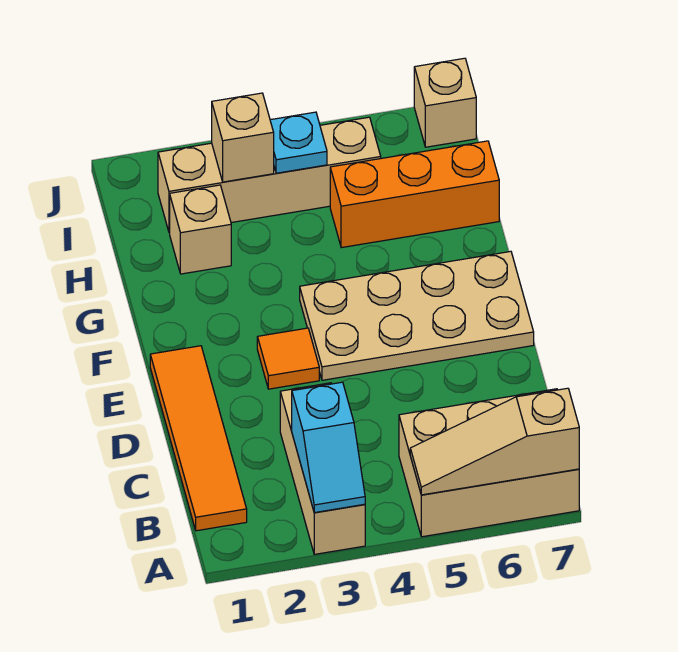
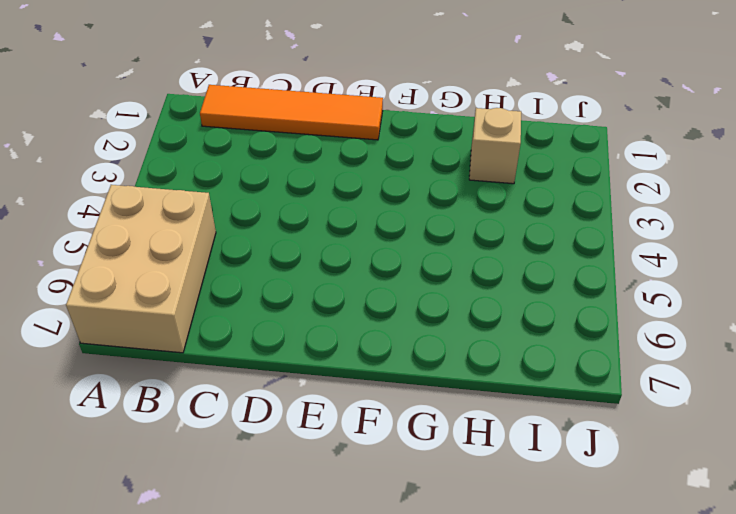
none -> tan brick A3:C3 level 1
none -> orange tile E3 level 1
none -> tan plate E4:F7 level 1

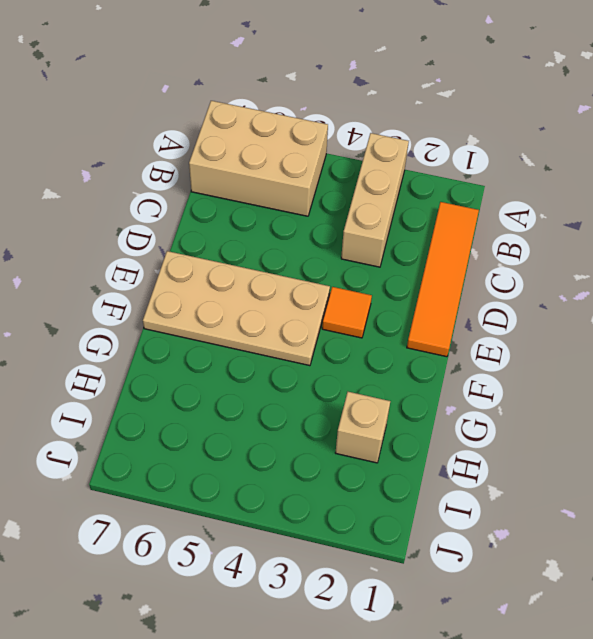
none -> orange brick H5:H7 level 1
none -> tan brick I2:I5 level 1
none -> tan brick J7 level 1

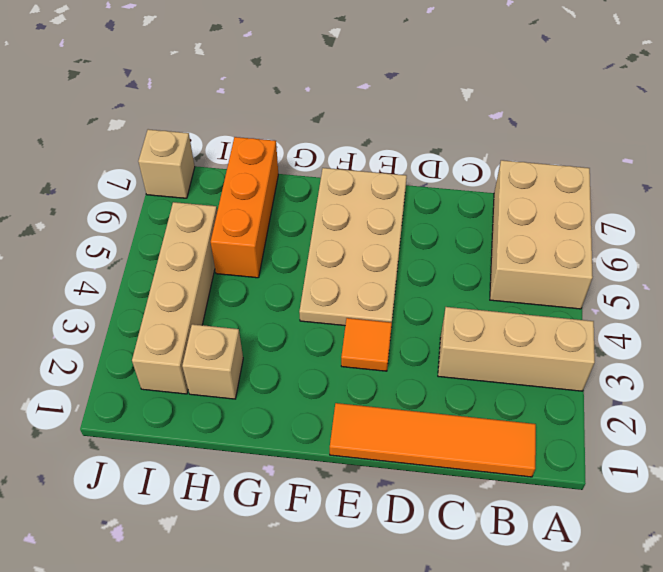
none -> cyan slope A3:B3 level 2 top B
none -> tan slope A5:A7 level 2 top 7
none -> tan brick I3 level 2

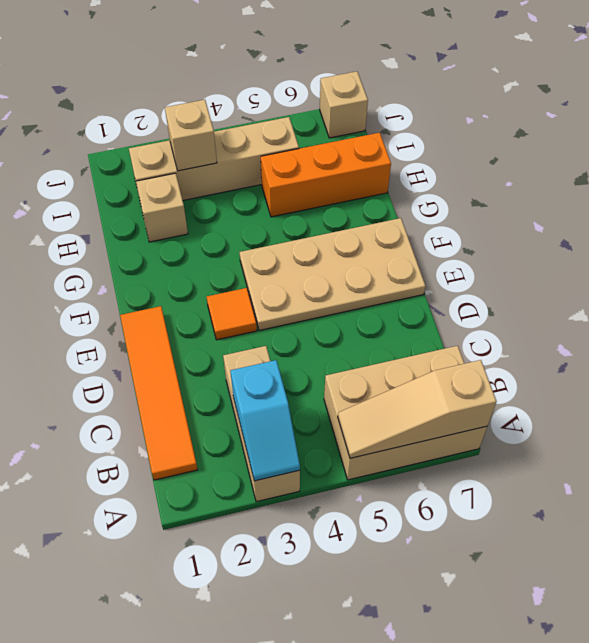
none -> cyan plate I4 level 2

